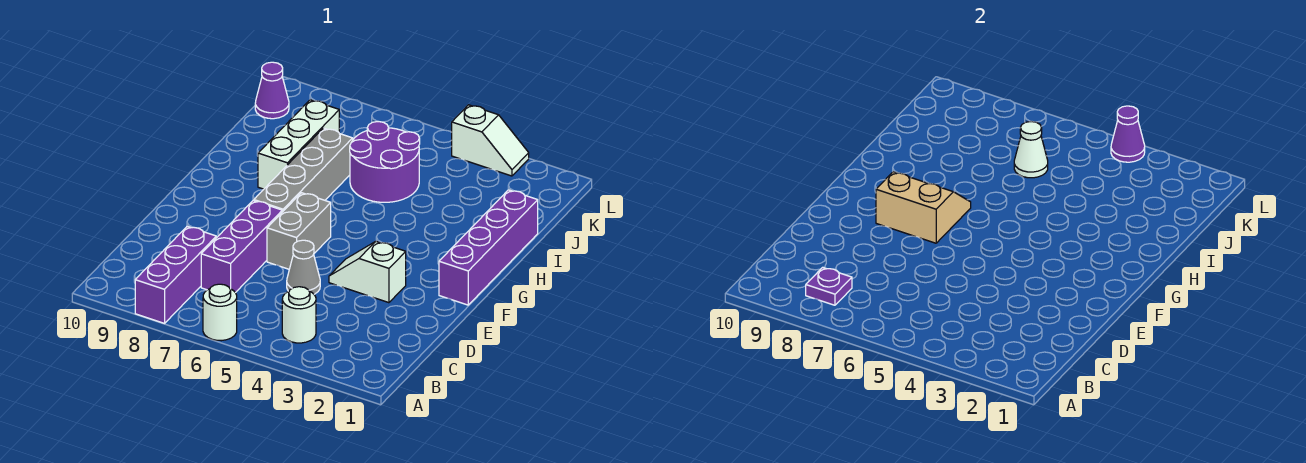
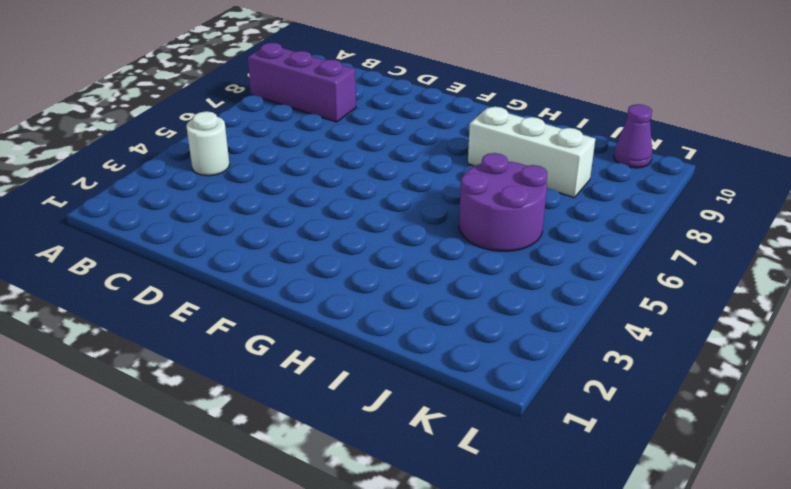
none -> white round brick A6 level 1
none -> purple brick C7:E7 level 1
none -> grey cone D5 level 1

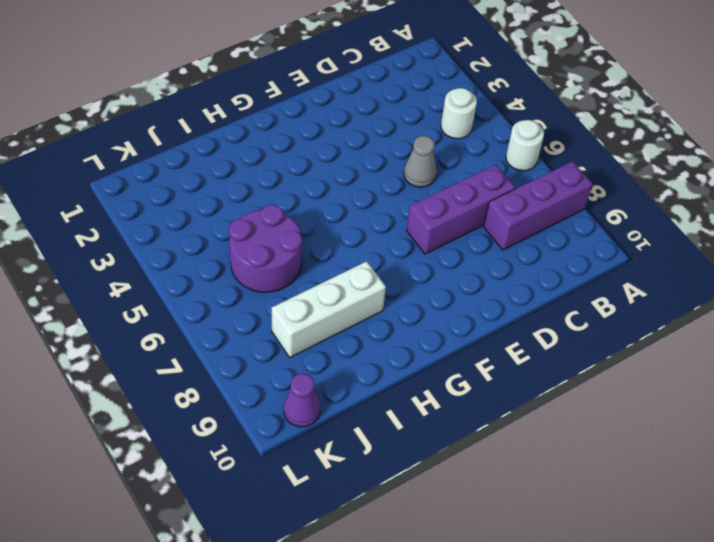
none -> white slope E3:E4 level 1 top 3
none -> grey brick E6:F6 level 1
none -> purple brick F1:I1 level 1

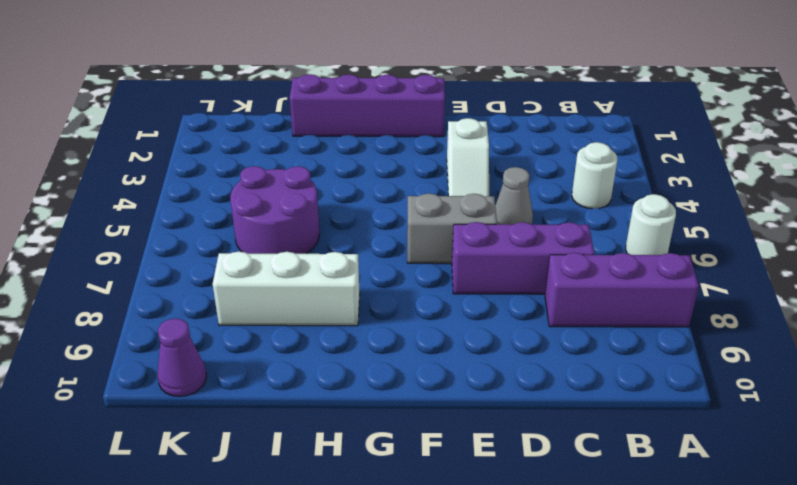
none -> grey brick F7:I7 level 1
none -> white slope L3:L4 level 1 top 4
none -> purple plate B8 level 2

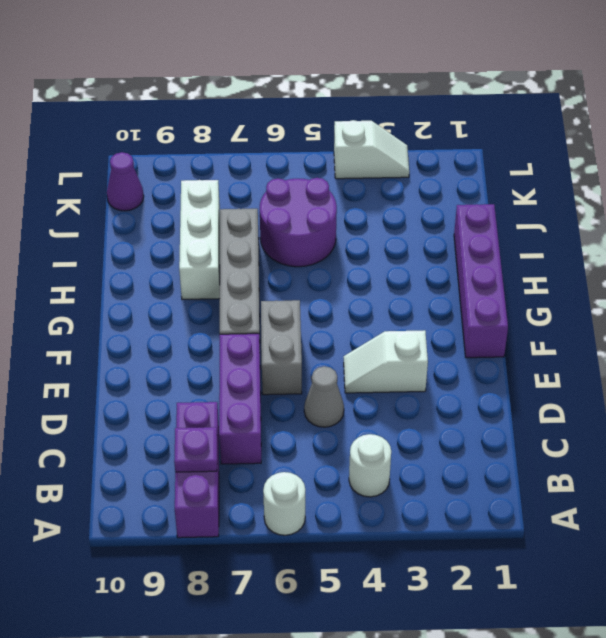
none -> tan slope F7:G8 level 2 top F
none -> white cone J6 level 2
none -> purple cone L4 level 2

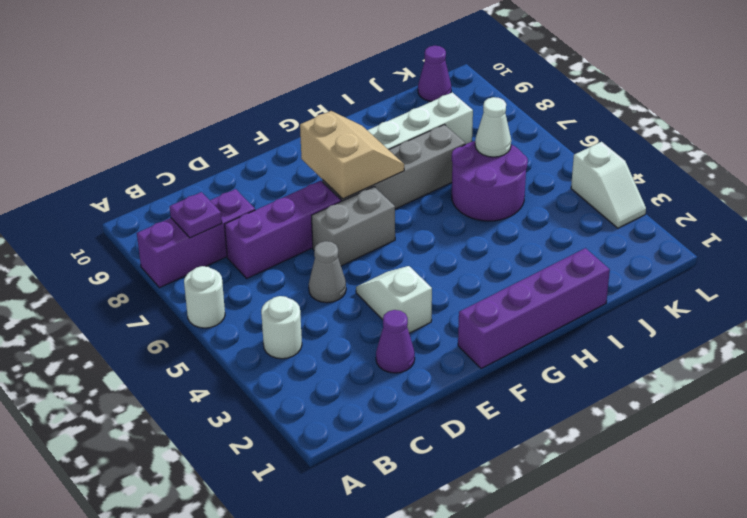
purple cone D2 level 1 -> purple cone L4 level 2

